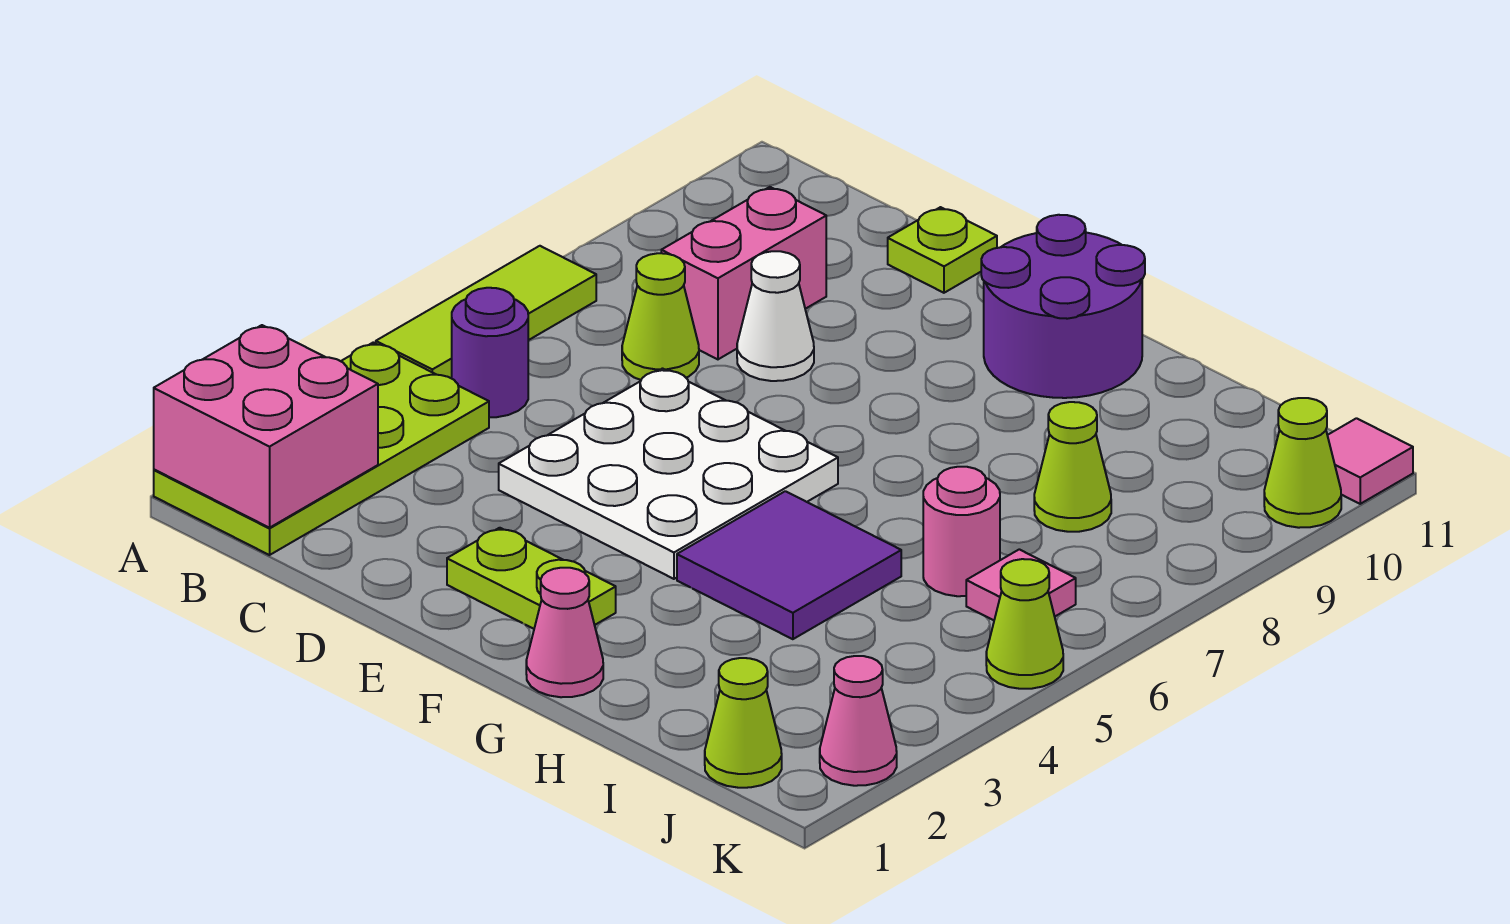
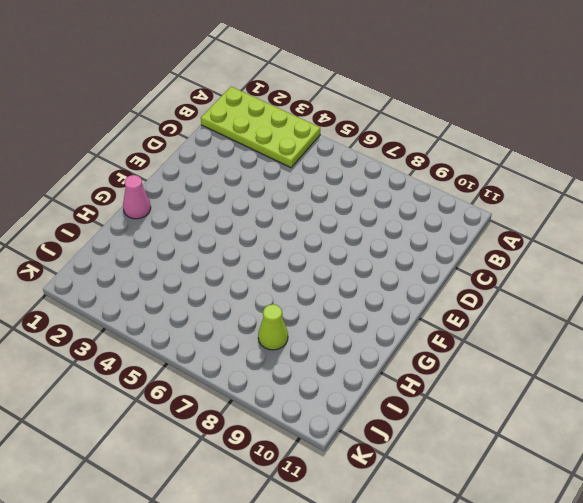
none -> lime tile A5:A7 level 1
none -> purple round brick B5 level 1
none -> lime cone C7 level 1

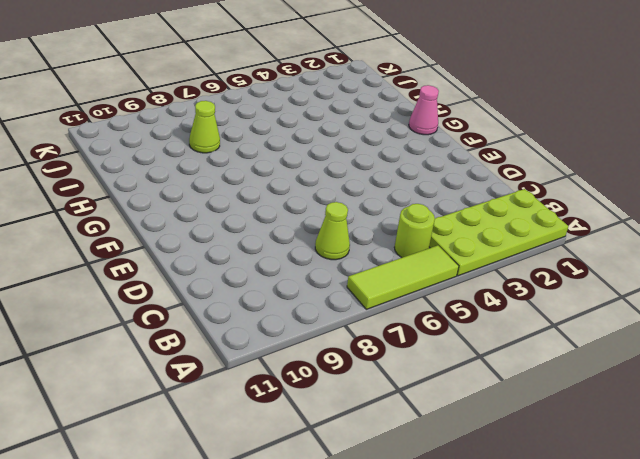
lime round brick B5 level 1 -> purple round brick B5 level 1
none -> pink brick C8:C9 level 1
none -> white plate D4:F6 level 1
none -> white cone D8 level 1

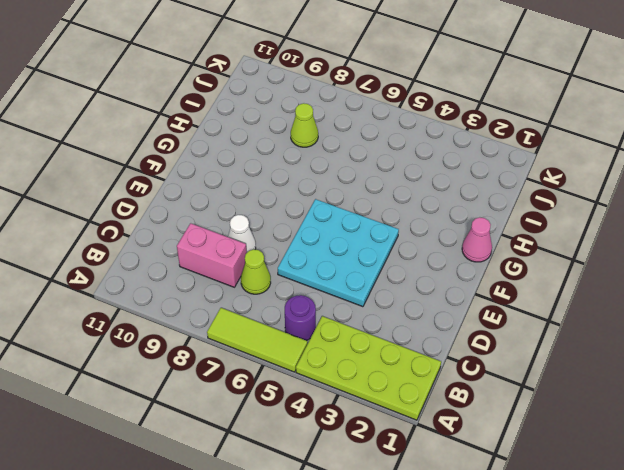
cyan plate D4:F6 level 1 -> white plate D4:F6 level 1
none -> lime plate D11 level 1
none -> lime plate E2:F2 level 1
none -> purple round brick F10:G11 level 1

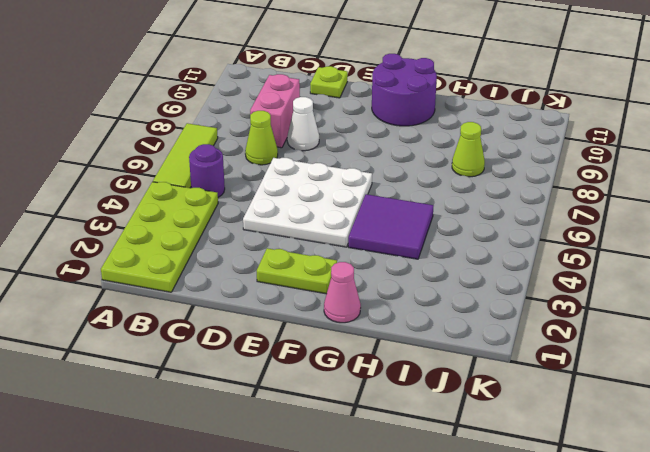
none -> pink round brick I6 level 1
none -> lime cone J1 level 1
none -> pink tile J6 level 1

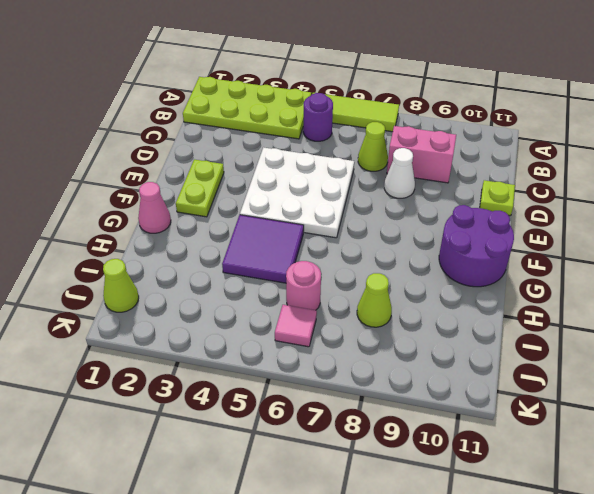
none -> pink cone K2 level 1
none -> lime cone K5 level 1
none -> lime cone K10 level 1

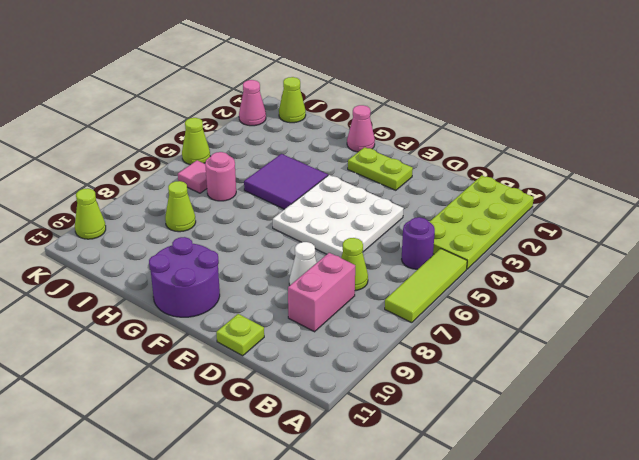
none -> pink tile K11 level 1
none -> pink brick A1:B2 level 2

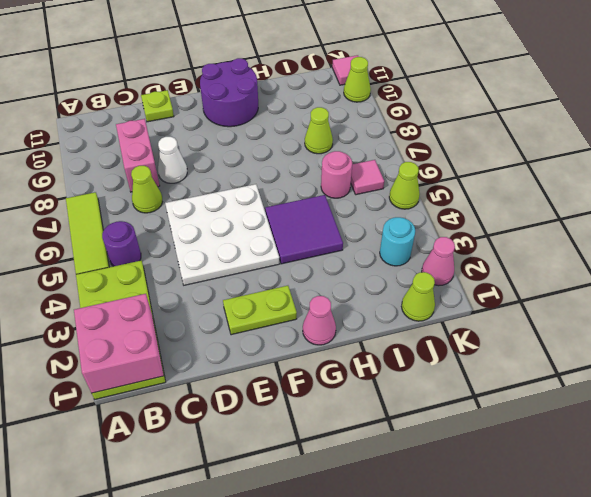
cyan round brick J3 level 1 -> none

